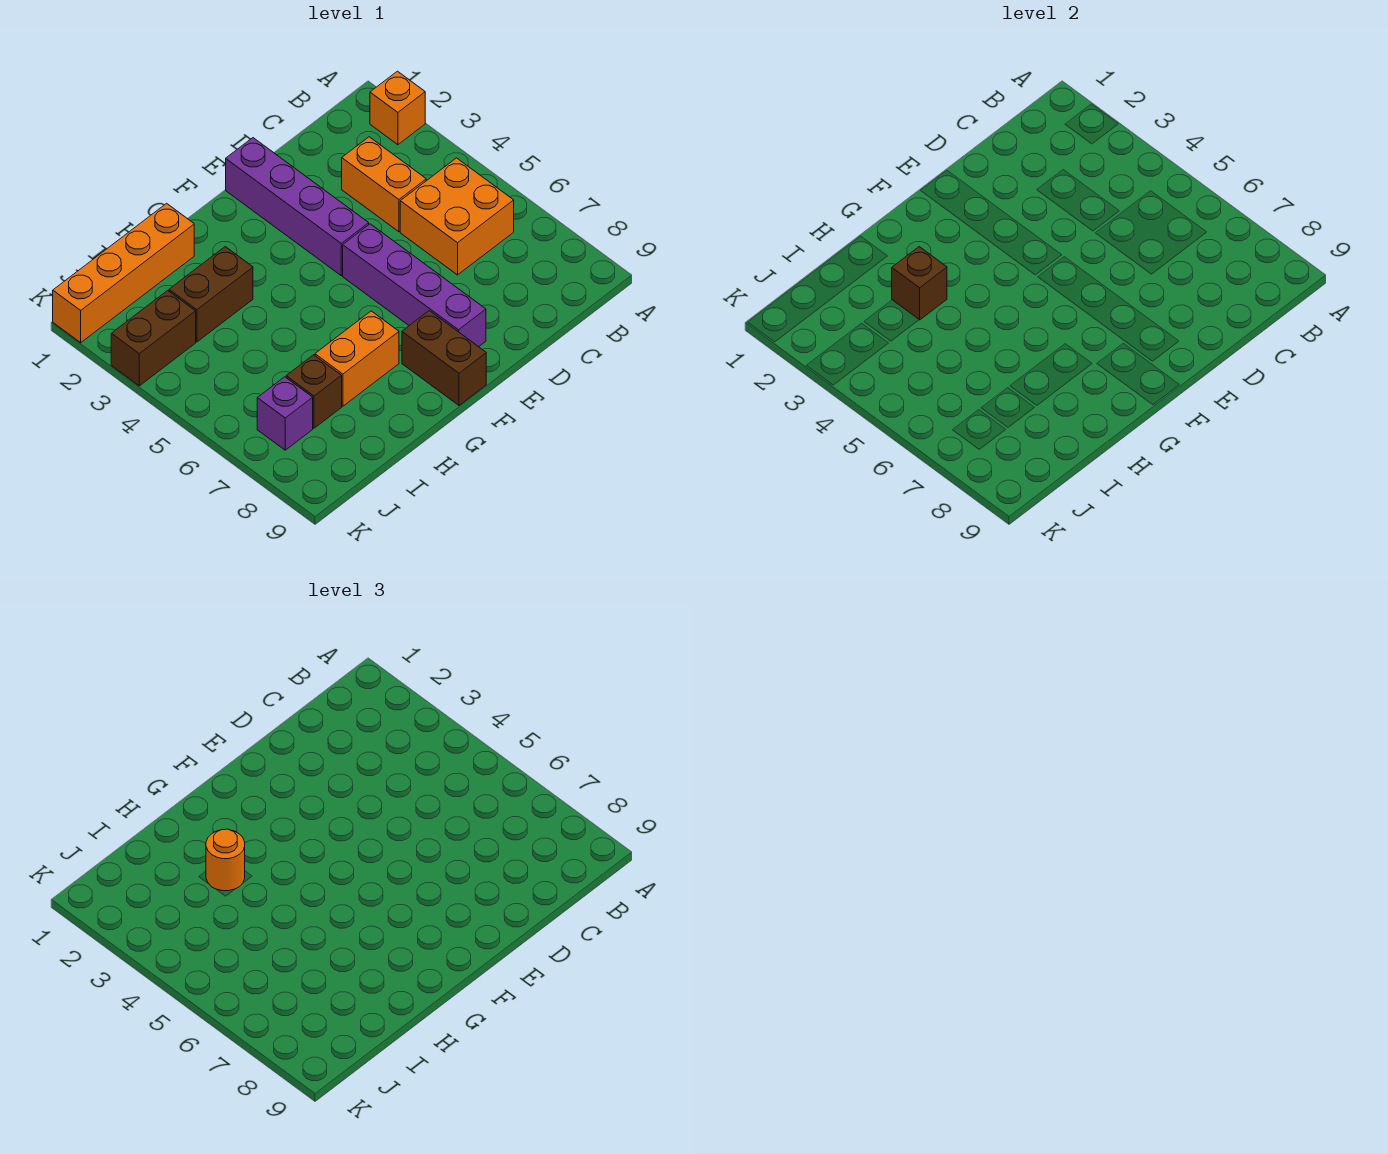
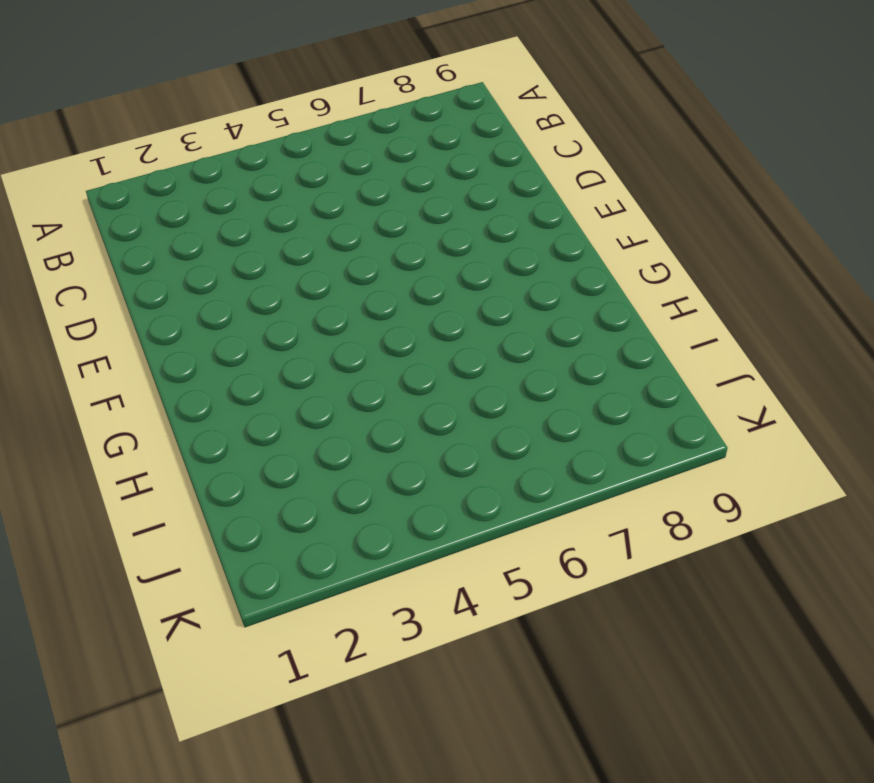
none -> orange brick A2 level 1
none -> orange brick B5:C6 level 1
none -> orange brick C3:C4 level 1

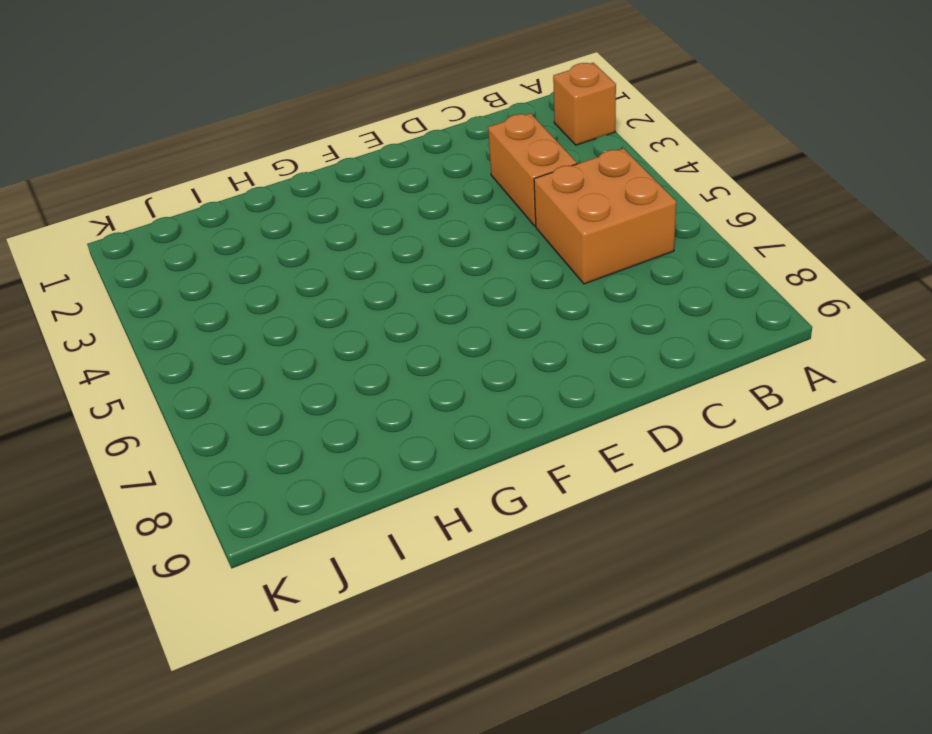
none -> purple brick E1:E4 level 1
none -> purple brick E5:E8 level 1
none -> brown brick F8:F9 level 1

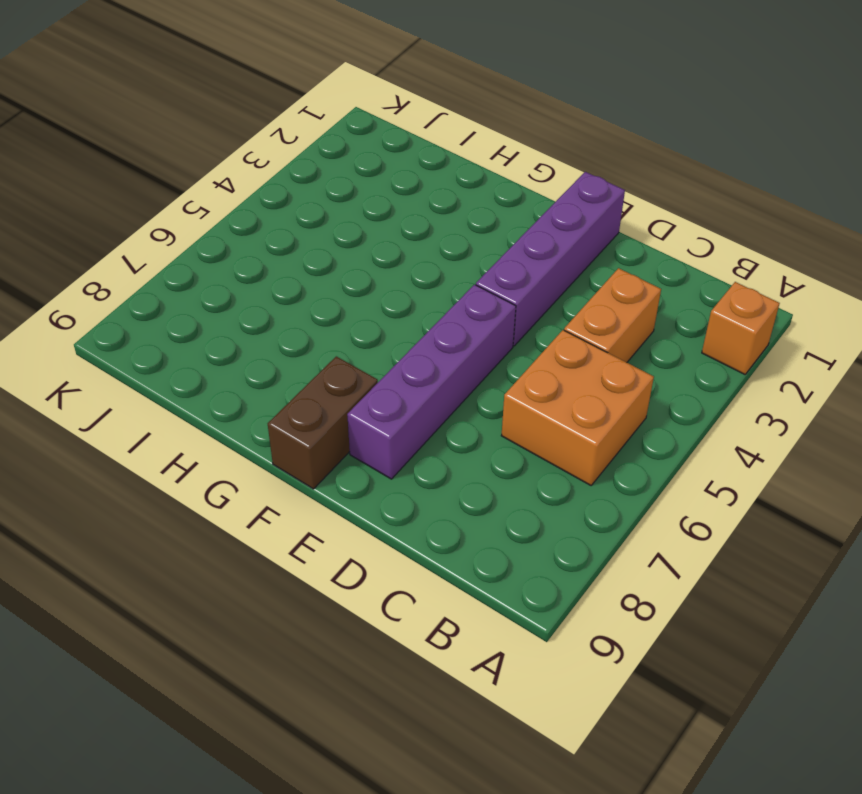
none -> orange brick G7:H7 level 1
none -> orange brick H1:K1 level 1
none -> brown brick H3:I3 level 1

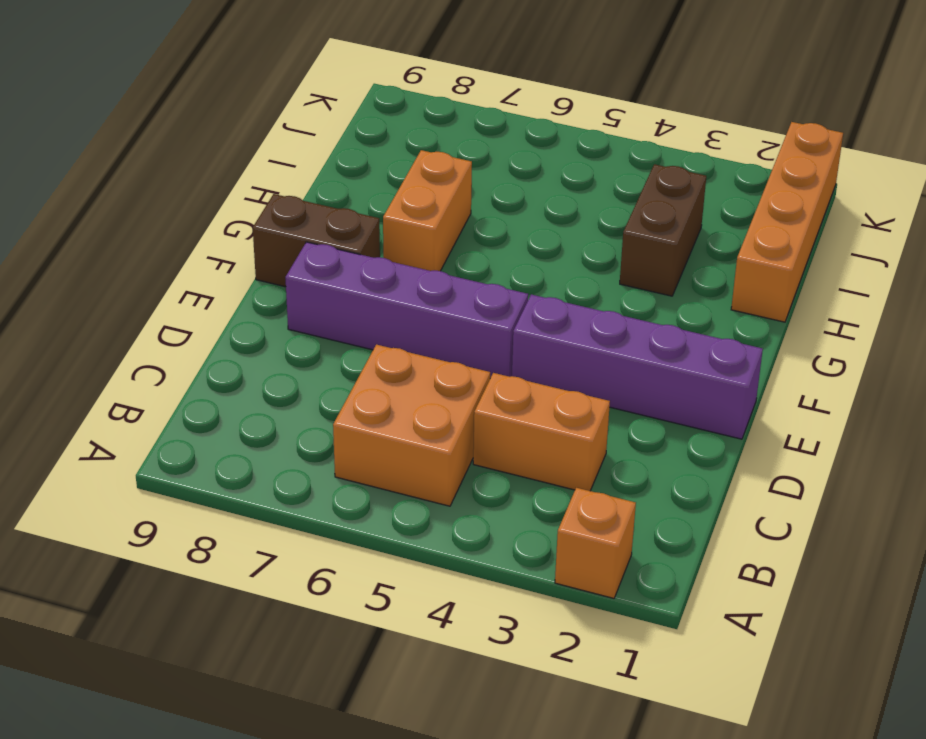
none -> brown brick I7 level 1
none -> brown brick J3:K3 level 1
none -> purple brick J7 level 1

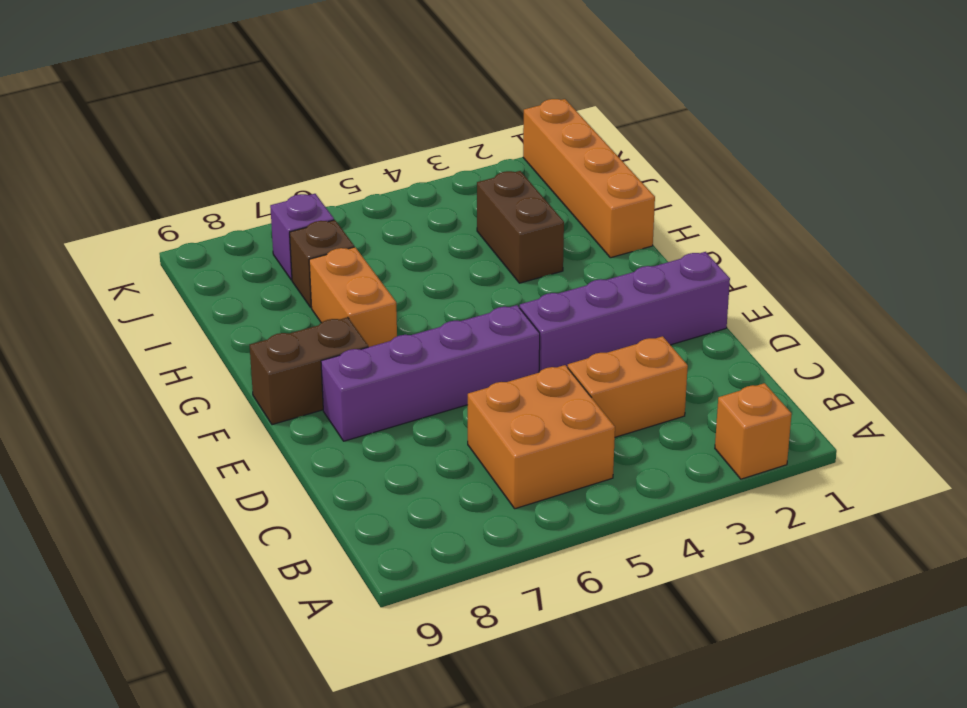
none -> brown brick J3:K3 level 1
none -> brown brick H3 level 2
none -> orange round brick H3 level 3

